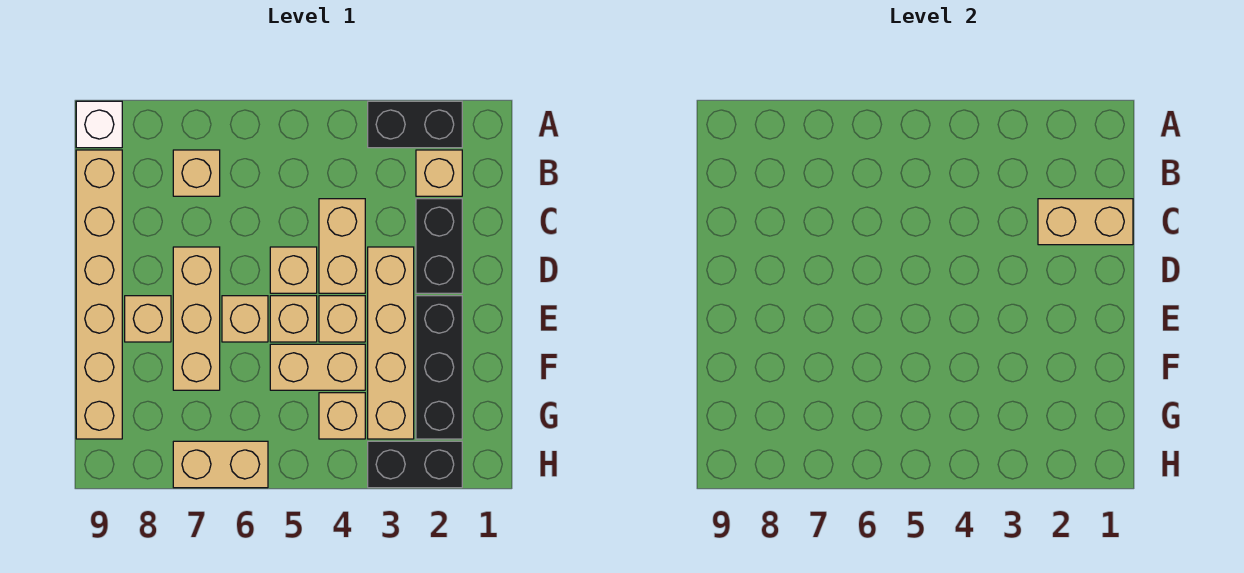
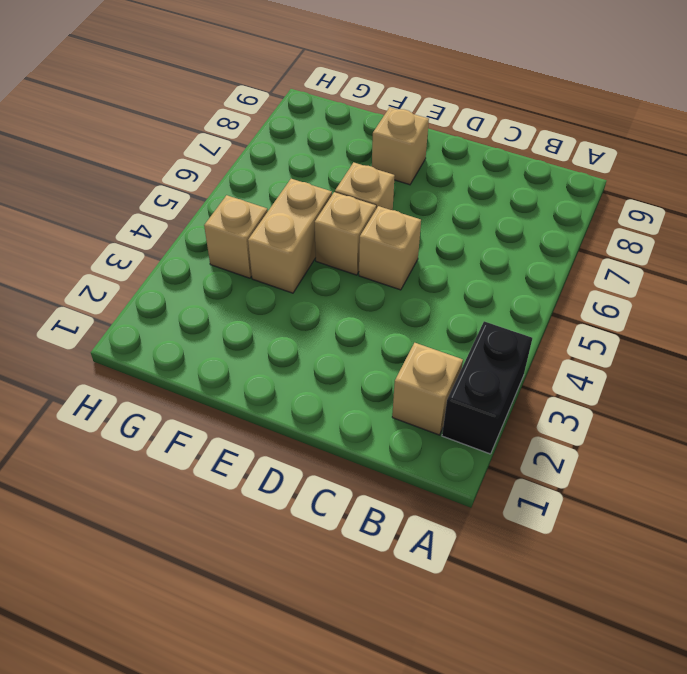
none -> white brick A9 level 1
none -> tan brick B7 level 1
none -> tan brick B9:G9 level 1

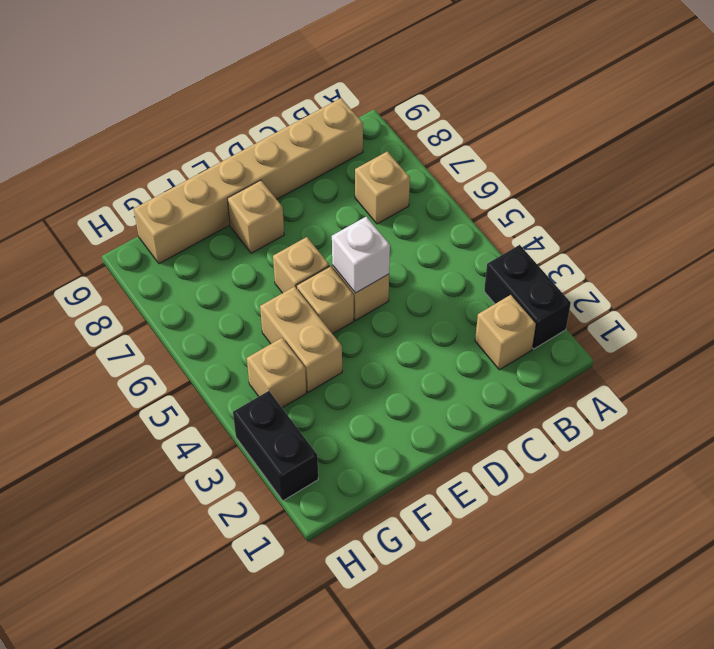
white brick D5 level 2 -> white brick A9 level 1
none -> black brick C2:D2 level 1
none -> tan brick C4:D4 level 1
none -> tan brick D3:G3 level 1

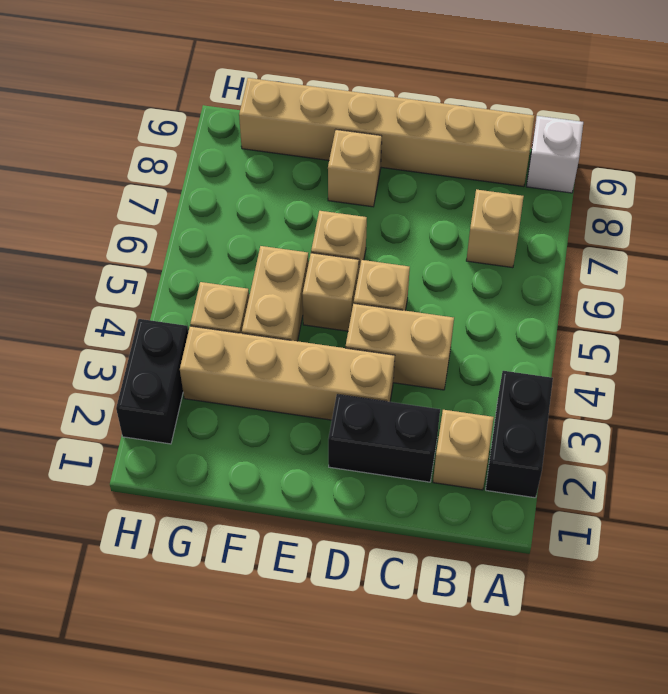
none -> tan brick D7:F7 level 1
none -> black brick E2:G2 level 1
none -> tan brick E4 level 1

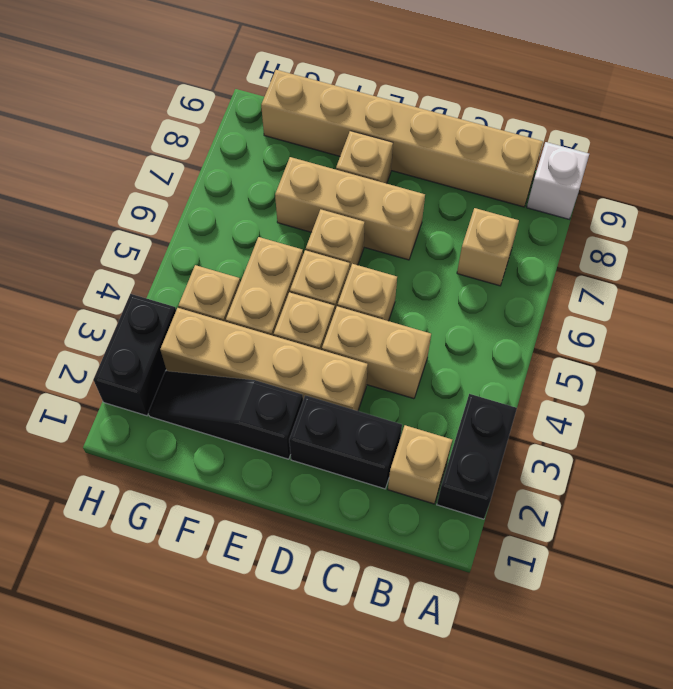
black slope E2:G2 level 1 top E -> black brick E2:G2 level 1
none -> tan brick H6:H7 level 1
none -> tan brick C1:C2 level 2

